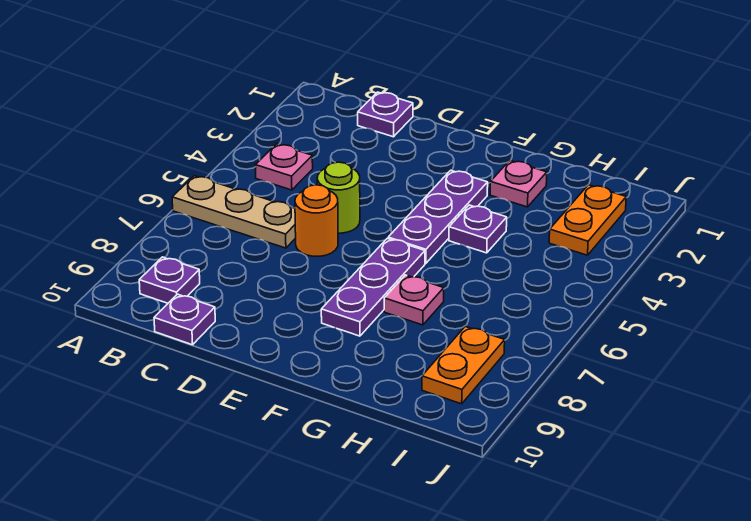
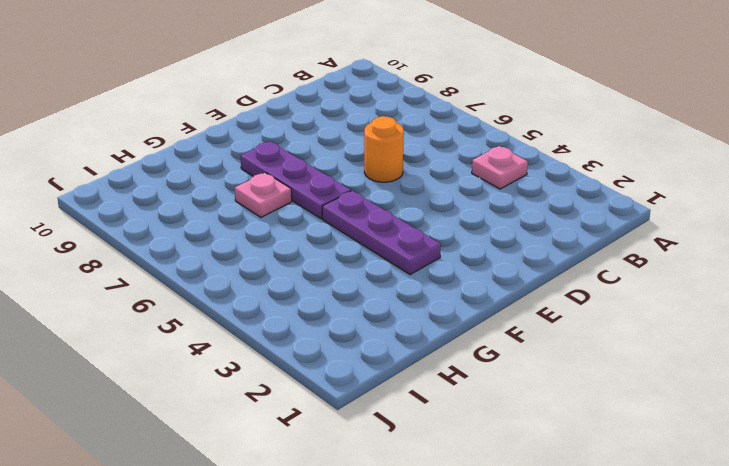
none -> tan plate A6:C6 level 1
none -> purple plate B9 level 1
none -> purple plate C1 level 1

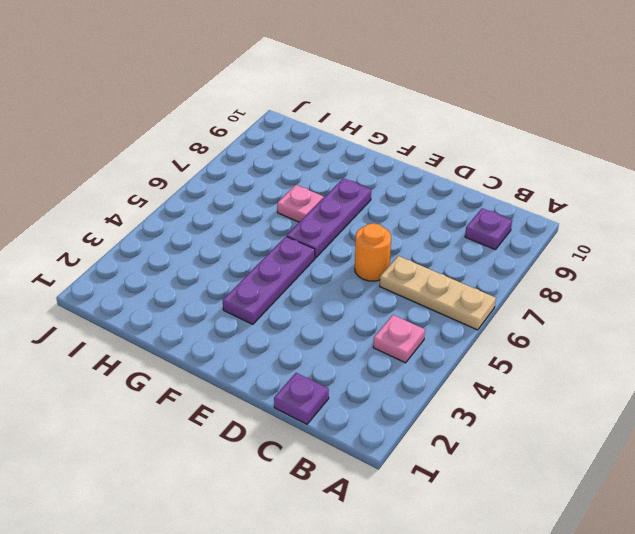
none -> purple plate C10 level 1
none -> lime round brick D5 level 1
none -> pink plate G2 level 1

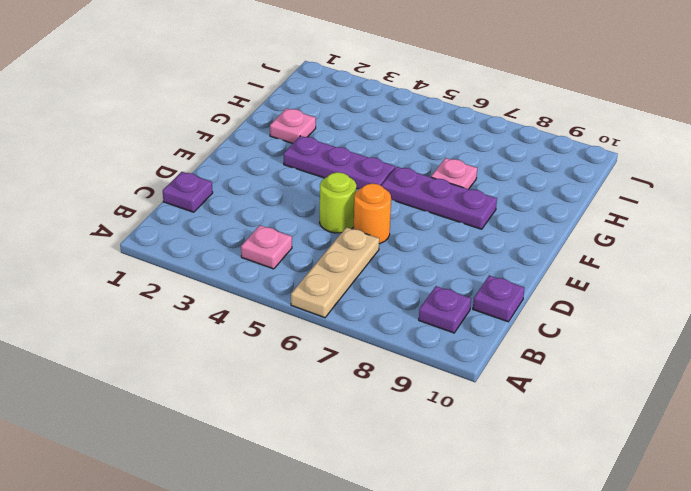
none -> purple plate G4 level 1
none -> orange plate I2:I3 level 1
none -> orange plate I8:I9 level 1

